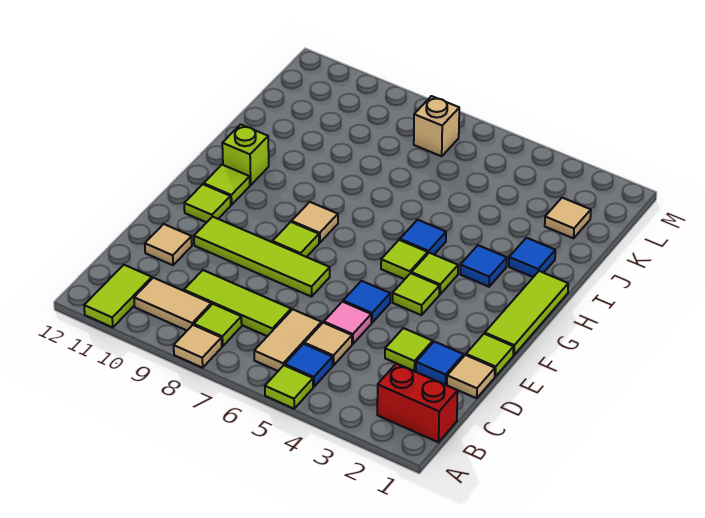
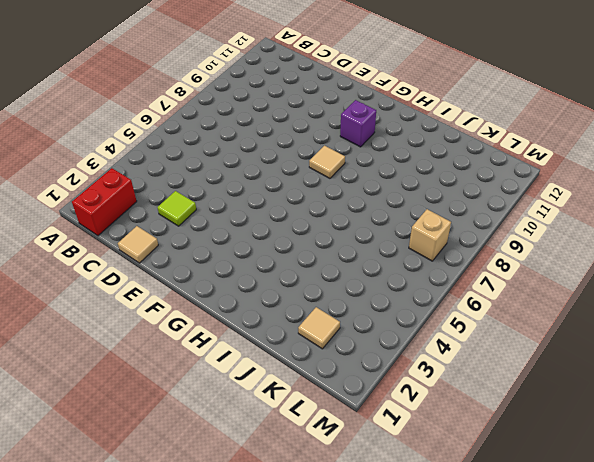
purple brick G10 level 1 -> none
none -> lime tile A5 level 1
none -> tan tile A8 level 1
none -> lime tile A11:B11 level 1
none -> blue tile B5 level 1

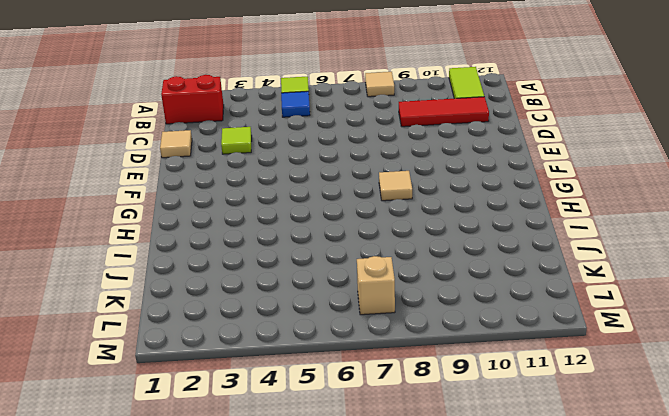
red tile C9:C11 level 1 -> lime tile C7:C9 level 1
none -> tan tile B6:C6 level 1
none -> lime tile B8 level 1
none -> tan tile B9:B10 level 1
none -> tan tile C5 level 1

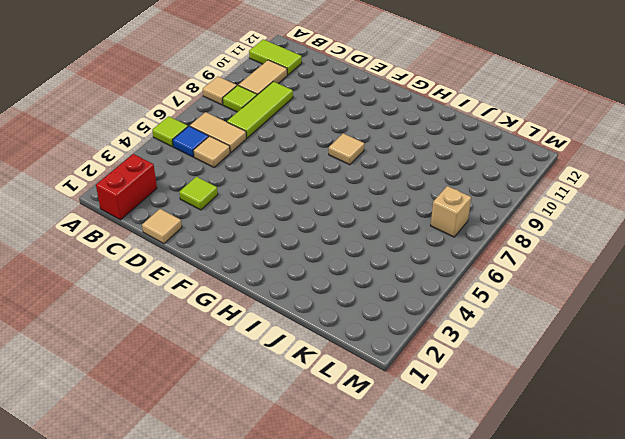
none -> blue tile D2 level 1
none -> pink tile D5 level 1
none -> tan tile D11 level 1
none -> lime tile E1 level 1

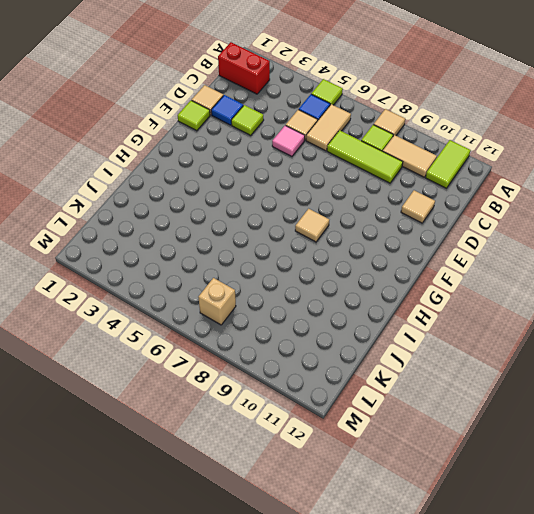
none -> blue tile E5 level 1
none -> lime tile E7:E10 level 1
none -> lime tile F1:H1 level 1
none -> lime tile F4 level 1

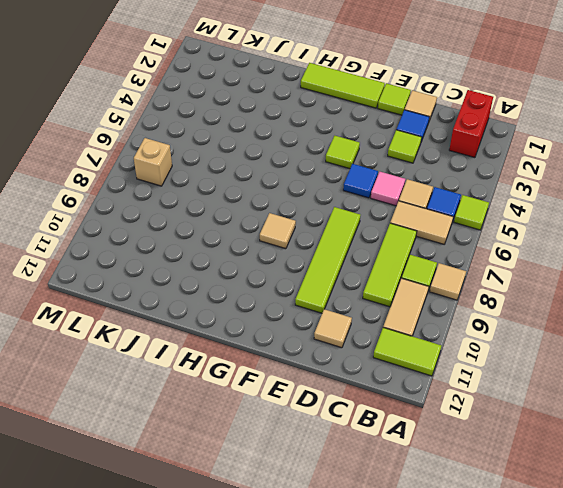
none -> lime tile F8 level 1
none -> lime tile F11 level 1
none -> lime tile G4 level 1
none -> lime tile G5 level 1

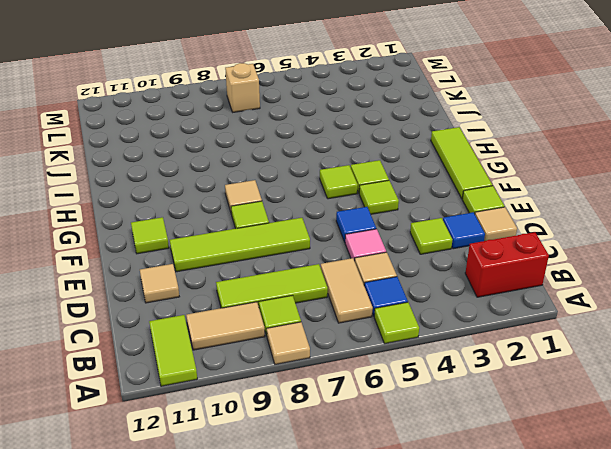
none -> lime tile G11 level 1
none -> blue tile H3 level 1
none -> blue tile H5 level 1
none -> lime brick H11 level 1

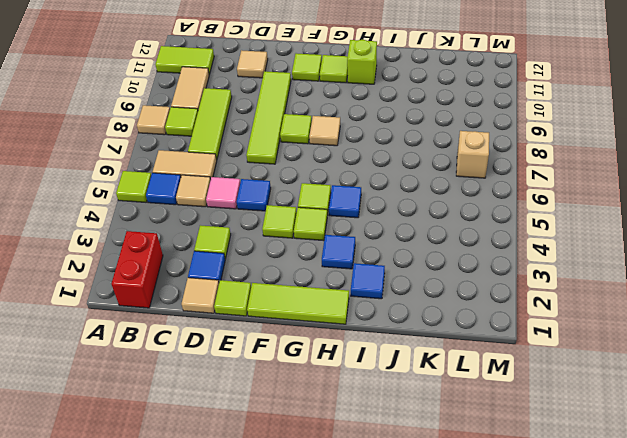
none -> tan tile K2 level 1

